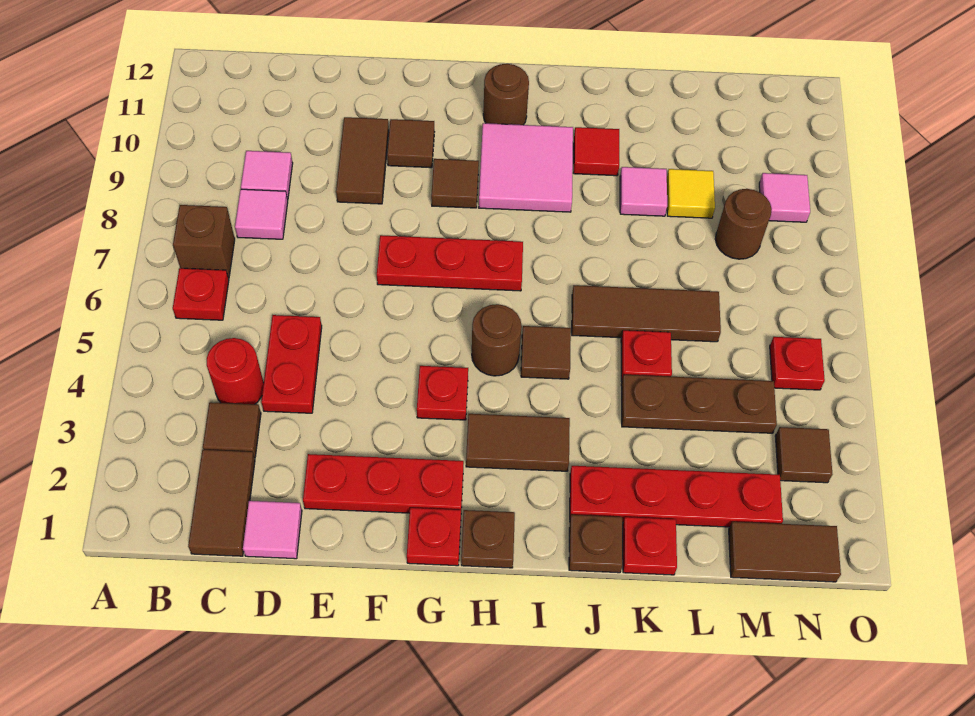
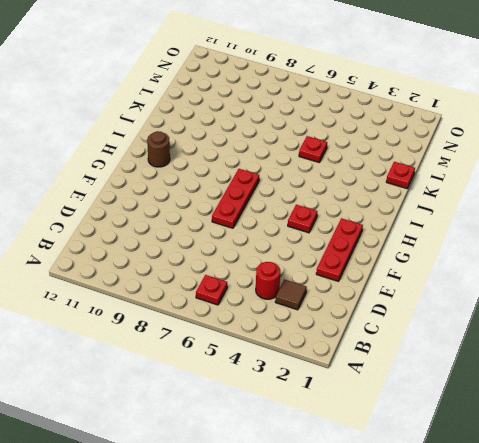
none -> brown brick B7 level 1
none -> brown tile C1:C2 level 1
none -> pink tile C8 level 1
none -> pink tile C9 level 1

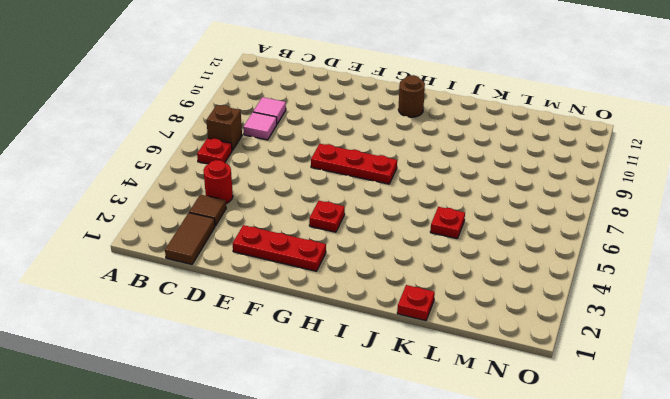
none -> pink tile D1 level 1
none -> red plate D4:D5 level 1
none -> brown tile E9:E10 level 1
none -> brown tile F10 level 1

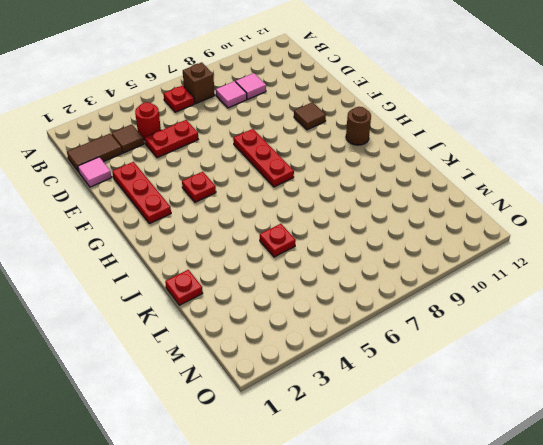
none -> brown tile E9:E10 level 1
none -> red plate G1 level 1
none -> brown tile G9 level 1
none -> brown plate H1 level 1

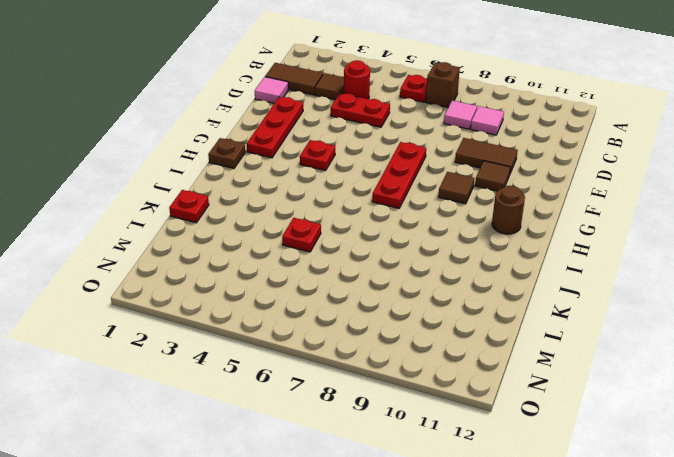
none -> red plate G1 level 1
none -> brown tile H3:I3 level 1
none -> brown round brick H5 level 1
none -> pink tile H9:I10 level 1

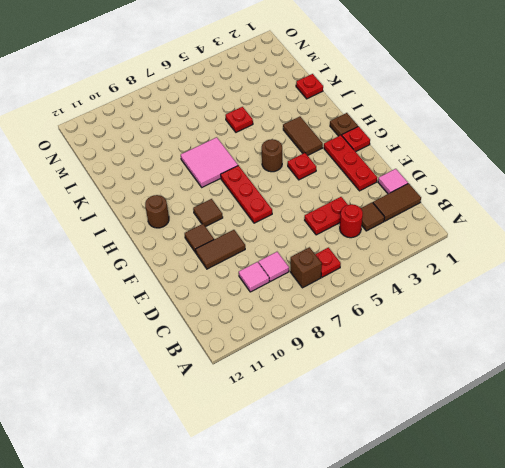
pink tile I7:J8 level 1 -> pink tile H9:I10 level 1
none -> brown tile I5 level 1
none -> brown plate J1 level 1
none -> red plate J2:M2 level 1
none -> brown tile J6:L6 level 1

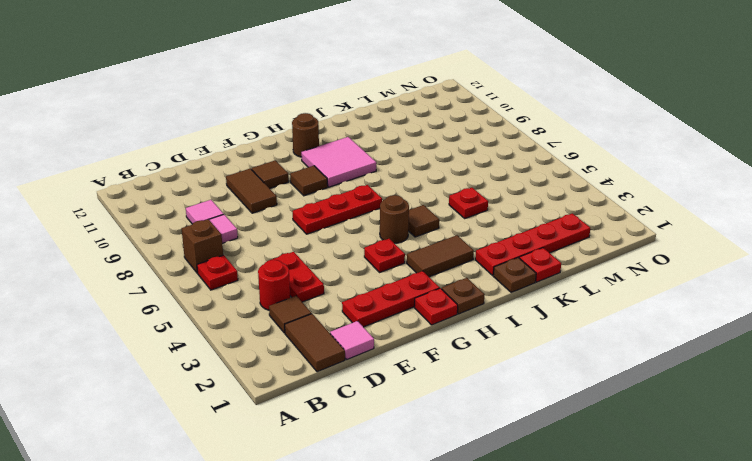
none -> brown tile J6:L6 level 1
none -> red tile J10 level 1
none -> brown plate K4:M4 level 1
none -> pink tile K9 level 1

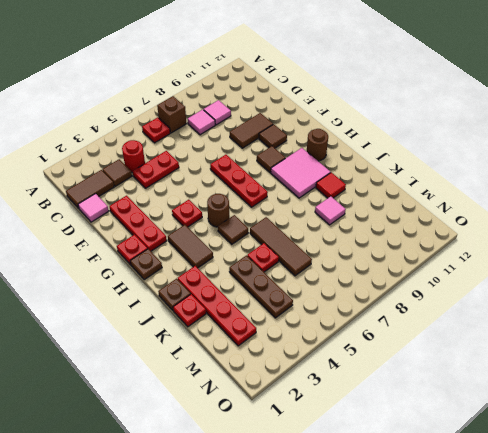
none -> yellow tile L9 level 1
none -> brown tile M1:N1 level 1
none -> brown round brick M8 level 1
none -> brown tile N3 level 1

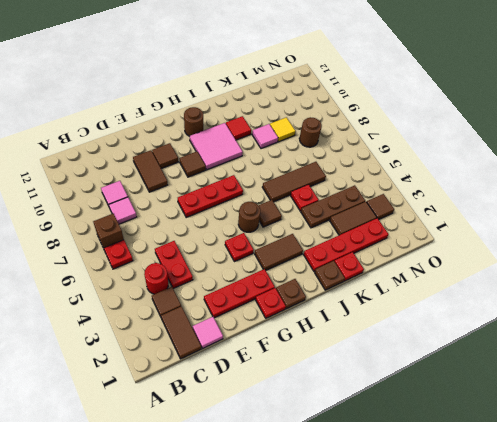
brown tile L3:M3 level 1 -> brown tile M1:N1 level 1
none -> red plate N5 level 1
none -> pink tile N9 level 1

